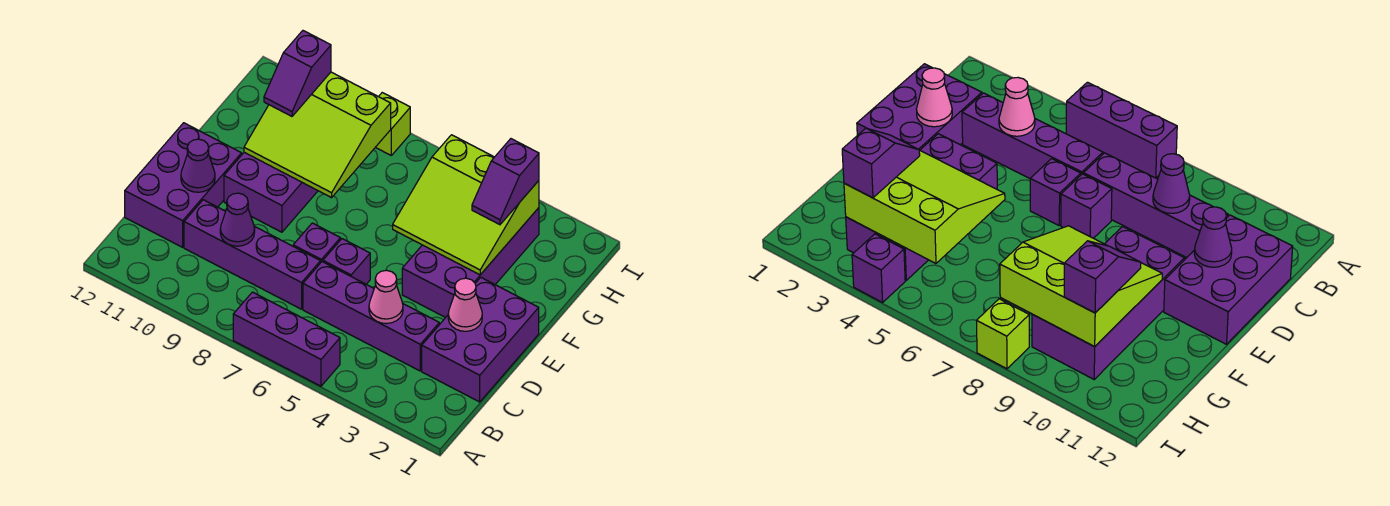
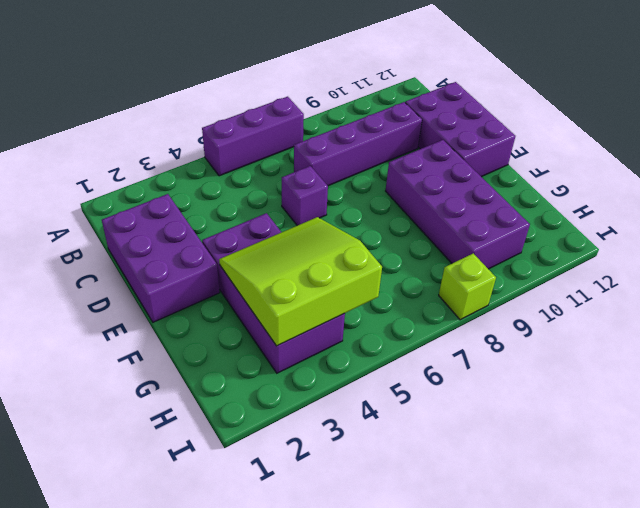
none -> purple brick C3:C6 level 1
none -> purple brick D7 level 1
none -> purple brick I4 level 1

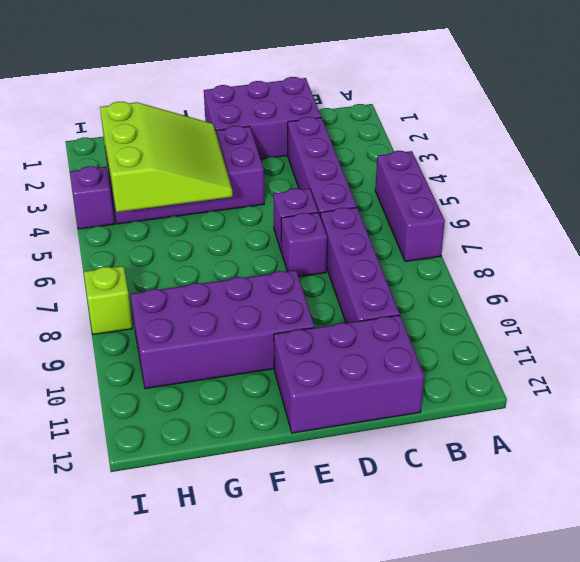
none -> pink cone C4 level 2
none -> purple cone C9 level 2
none -> pink cone D2 level 2

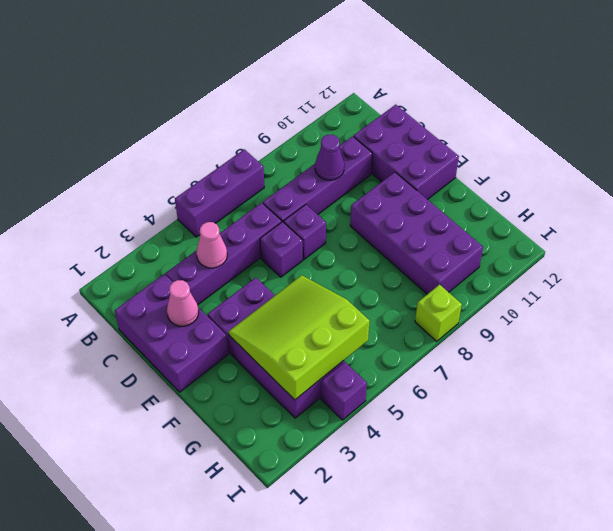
none -> purple cone D11 level 2
none -> lime slope F8:H10 level 2 top H
none -> purple slope G3:H3 level 3 top H

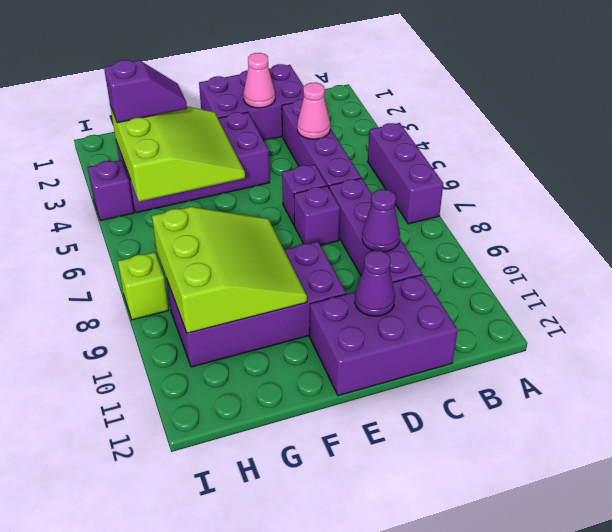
none -> purple slope G10:H10 level 3 top H

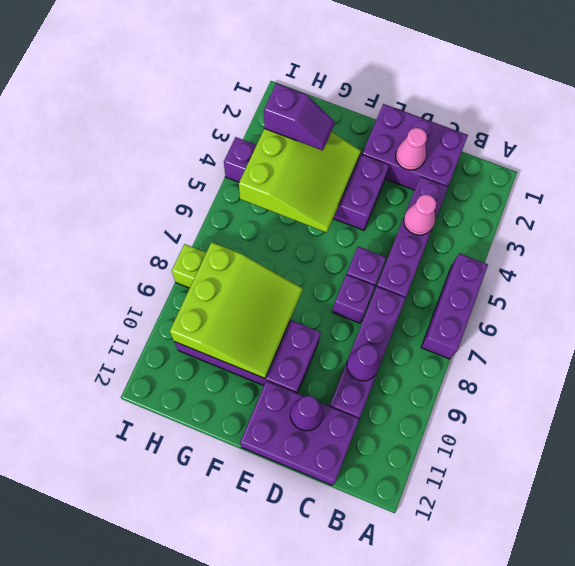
none -> purple slope G10:H10 level 3 top H

